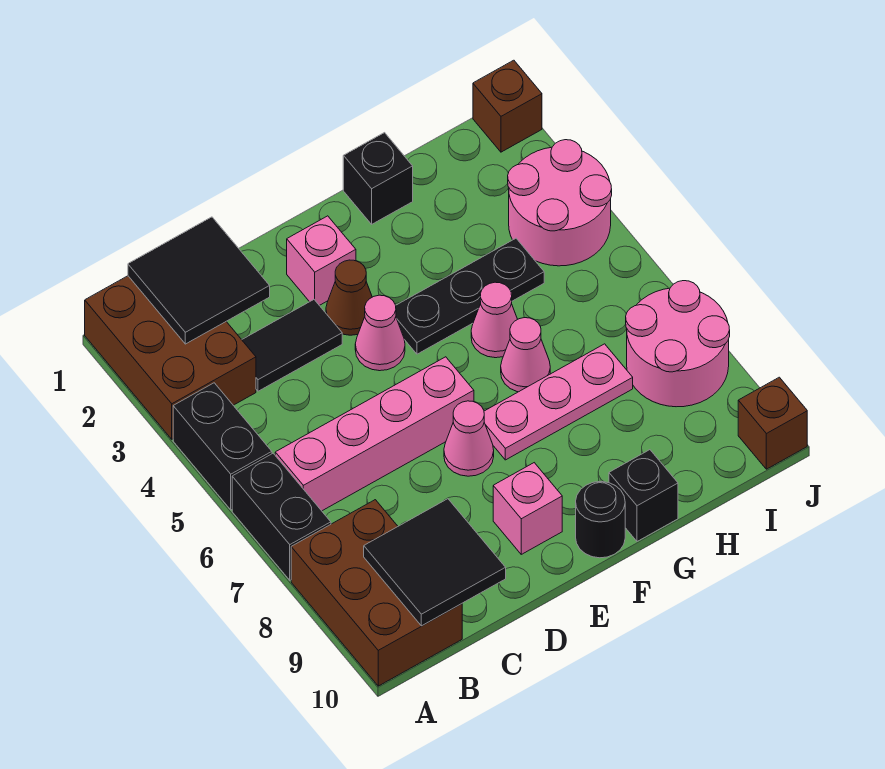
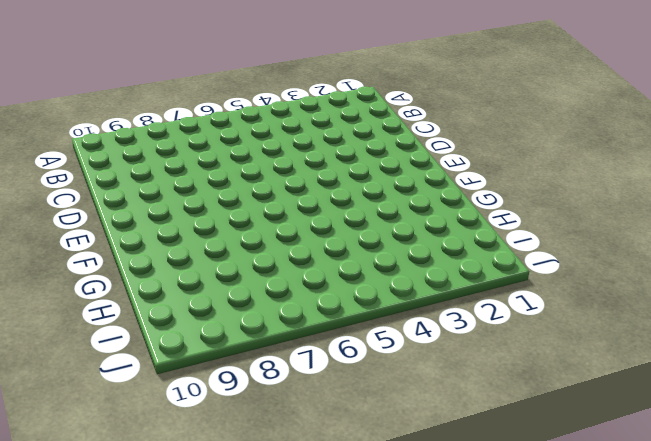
none -> brown brick A1:B3 level 1
none -> black brick A4:A5 level 1
none -> black brick A6:A7 level 1

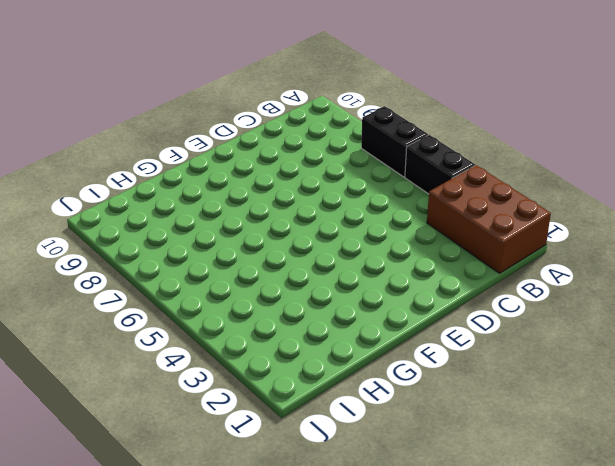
none -> brown brick A8:B10 level 1
none -> pink brick B6:E6 level 1
none -> black tile C3:D3 level 1

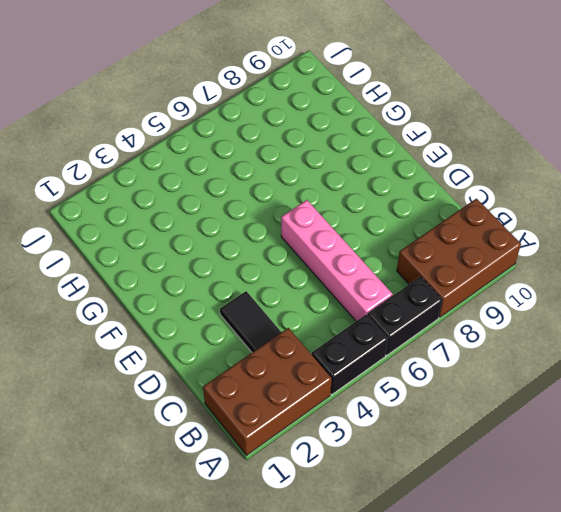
none -> pink brick E2 level 1
none -> brown cone E3 level 1
none -> pink cone E4 level 1

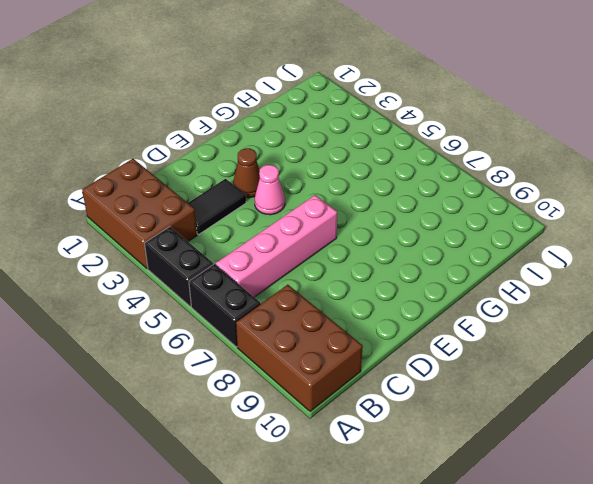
none -> pink brick E2 level 1
none -> pink cone E7 level 1
none -> pink brick E9 level 1

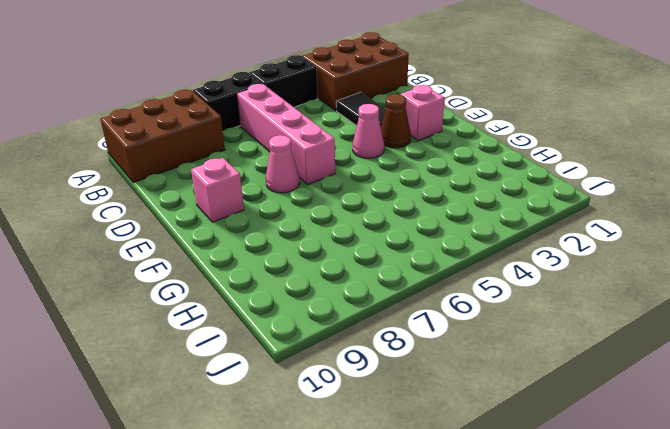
none -> black plate F4:H4 level 1
none -> pink plate F7:H7 level 1
none -> black round brick F10 level 1

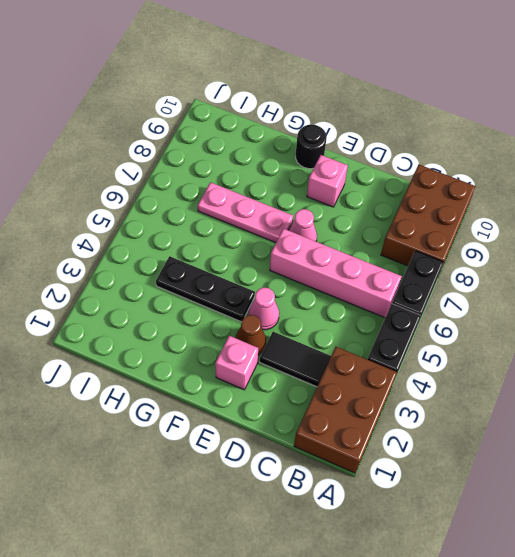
none -> black brick G1 level 1
none -> pink cone G5 level 1
none -> pink cone G6 level 1

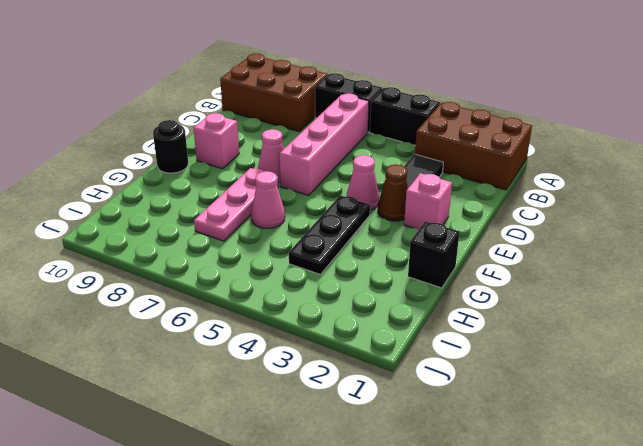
none -> pink cone G5 level 1
none -> black brick G10 level 1
none -> pink round brick I3:J4 level 1

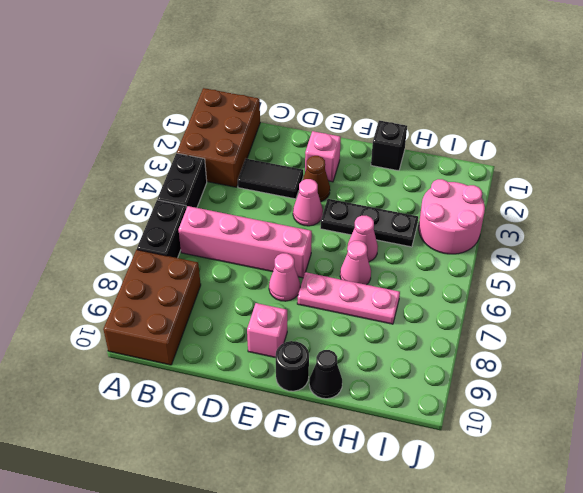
black cone G10 level 1 -> black brick G10 level 1
none -> pink round brick I7:J8 level 1
none -> brown brick J1 level 1
none -> brown brick J10 level 1

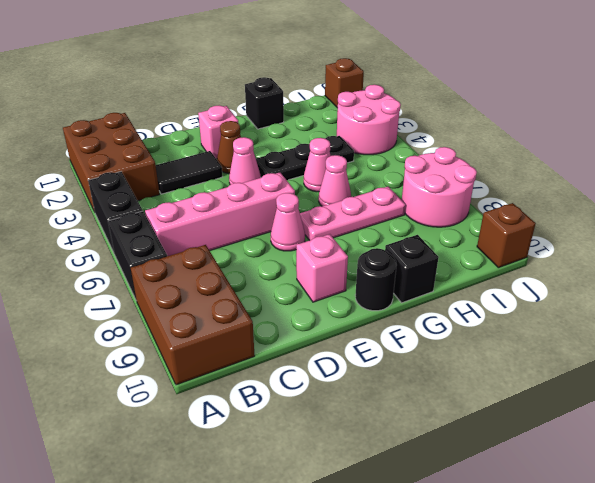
none -> black tile B1:C2 level 2
none -> black tile B9:C10 level 2

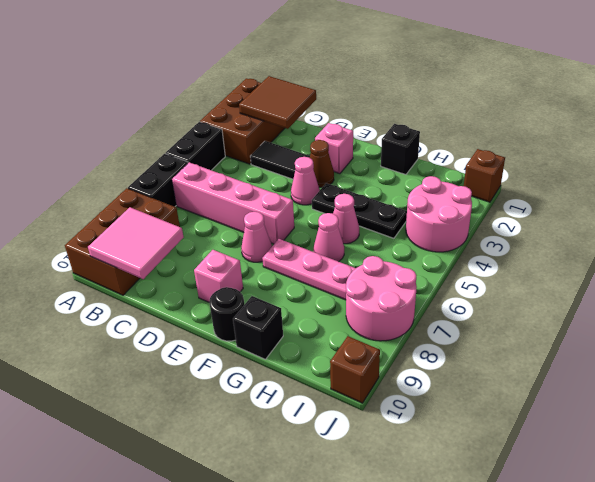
brown tile B1:C2 level 2 -> black tile B1:C2 level 2
pink tile B9:C10 level 2 -> black tile B9:C10 level 2

